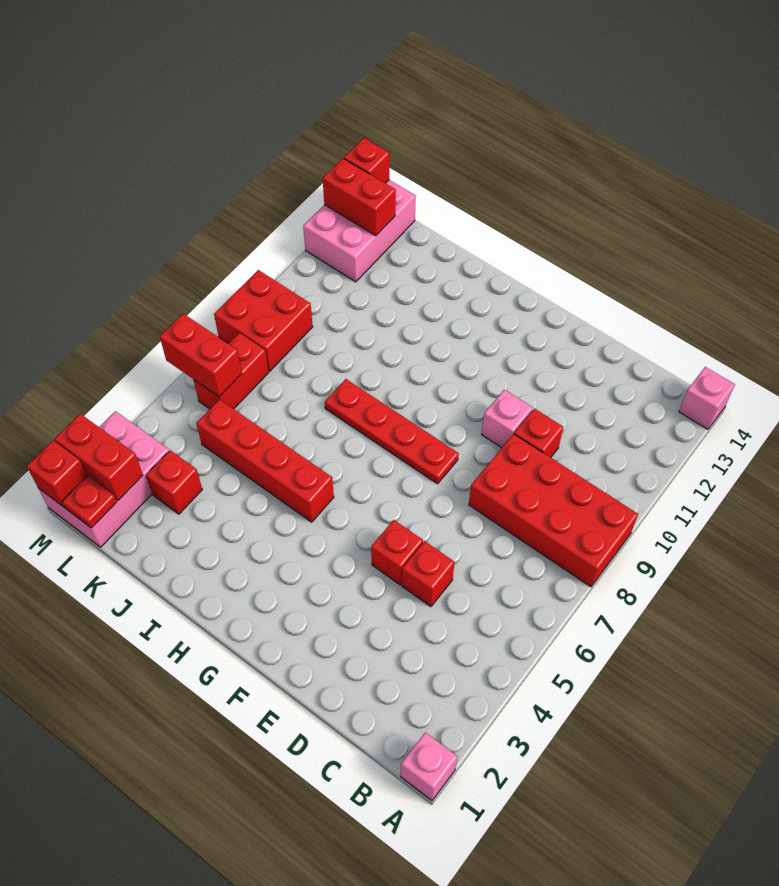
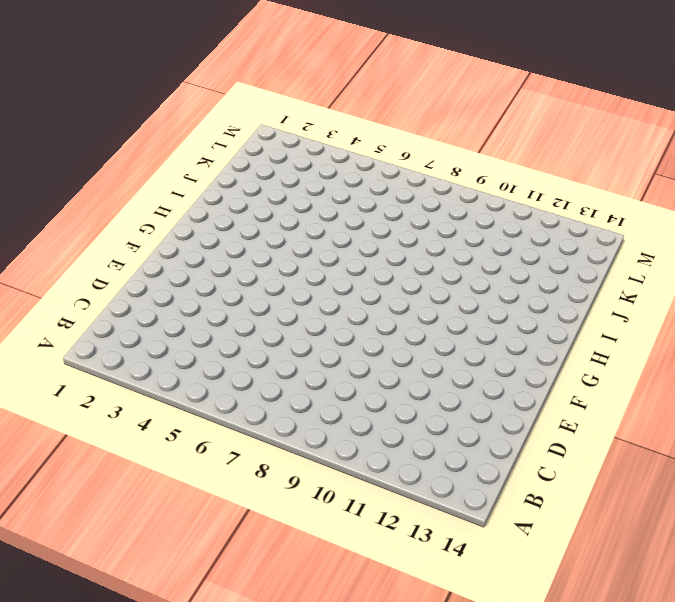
none -> pink brick A1 level 1
none -> red brick A8:D9 level 1
none -> pink brick A14 level 1

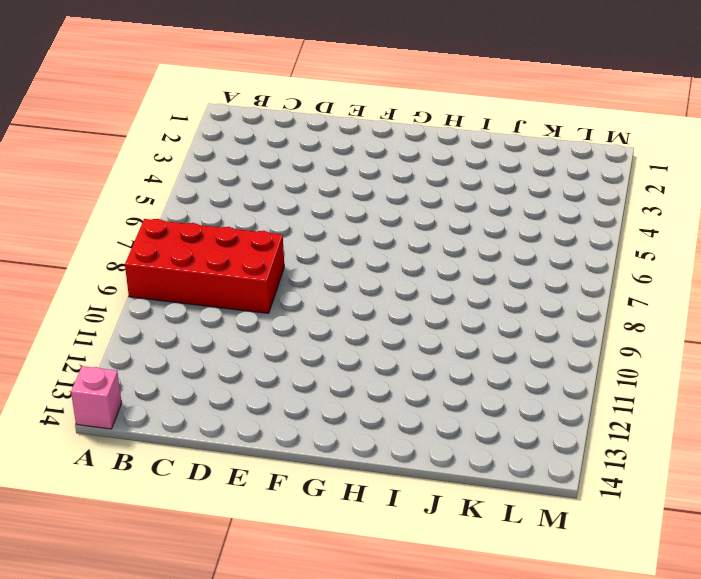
none -> pink brick A1 level 1
none -> red brick D5 level 1
none -> red brick D10 level 1

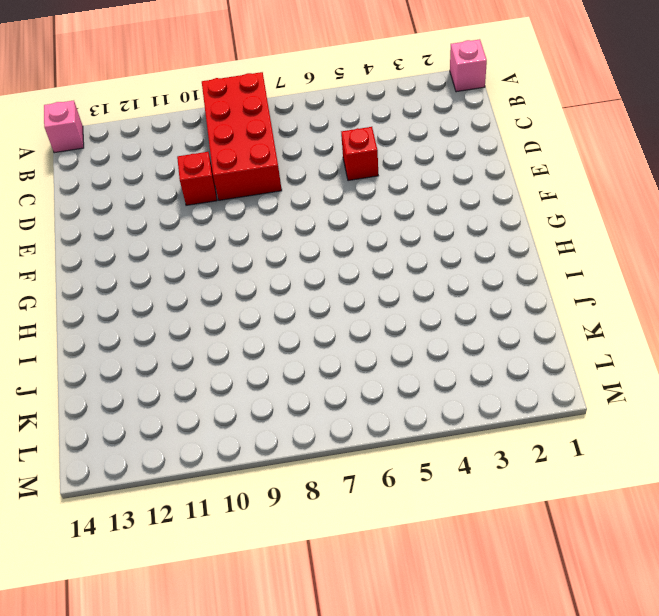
none -> red brick E5 level 1
none -> pink brick E10 level 1
none -> red plate F8:I8 level 1

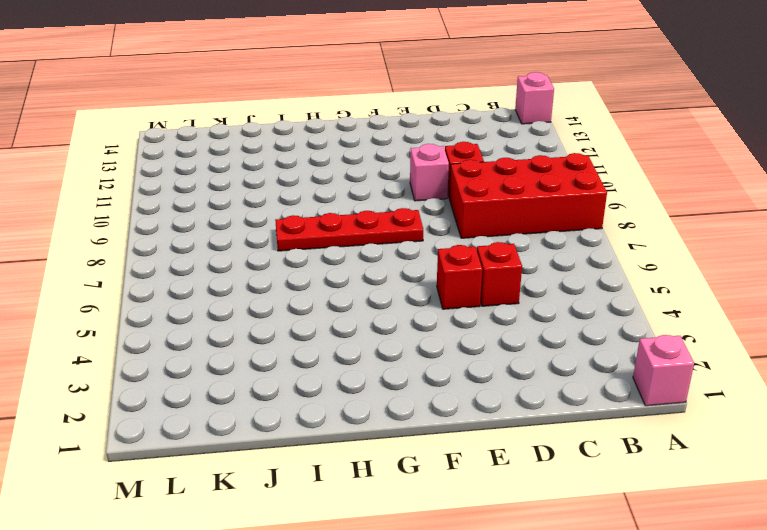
none -> red brick H5:K5 level 1
none -> red brick K3 level 1
none -> pink brick L1:M3 level 1

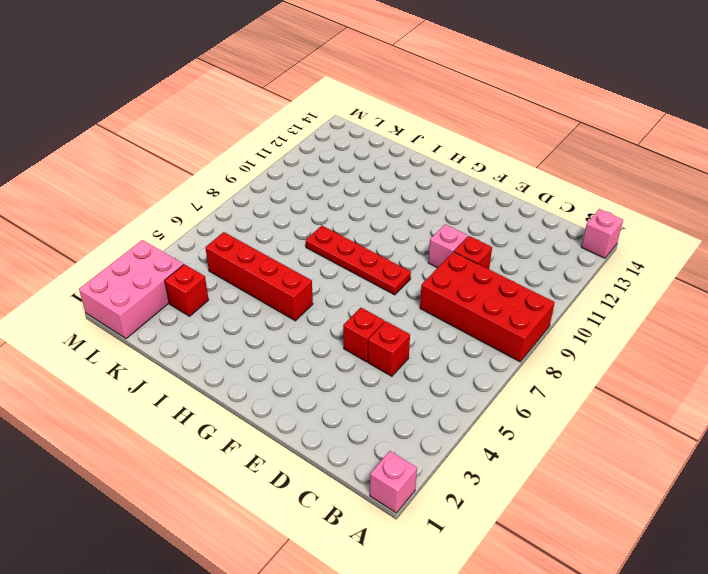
none -> red brick L6:L7 level 1
none -> red brick L8:M9 level 1
none -> pink brick L12:M14 level 1

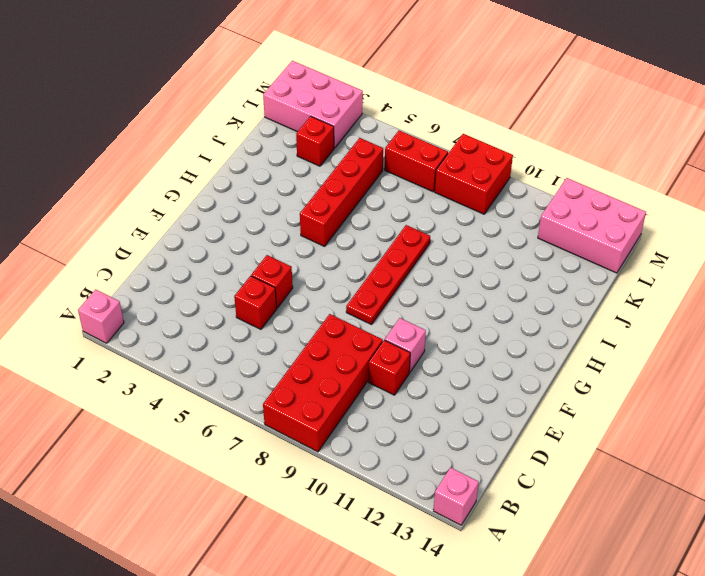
none -> red plate L1 level 2
none -> red brick L2:M2 level 2
none -> red brick L6:M6 level 2

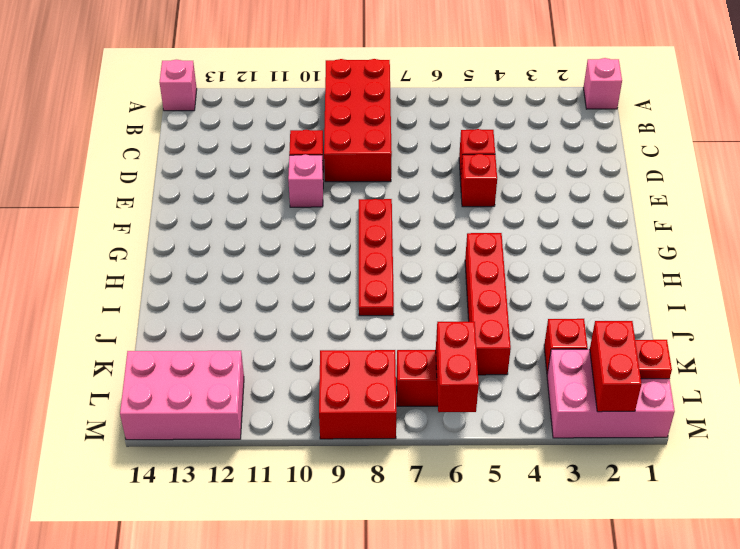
none -> red brick L13:M13 level 2
none -> red brick M1 level 2
none -> red brick M14 level 2

